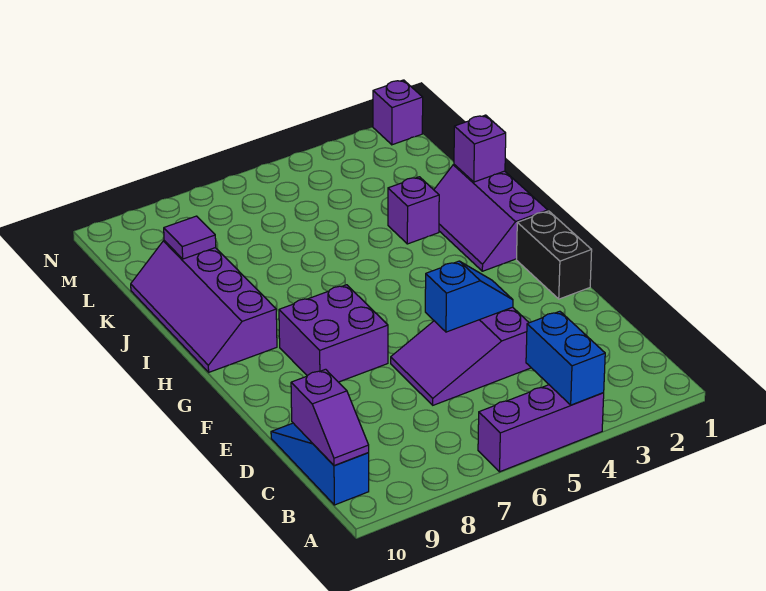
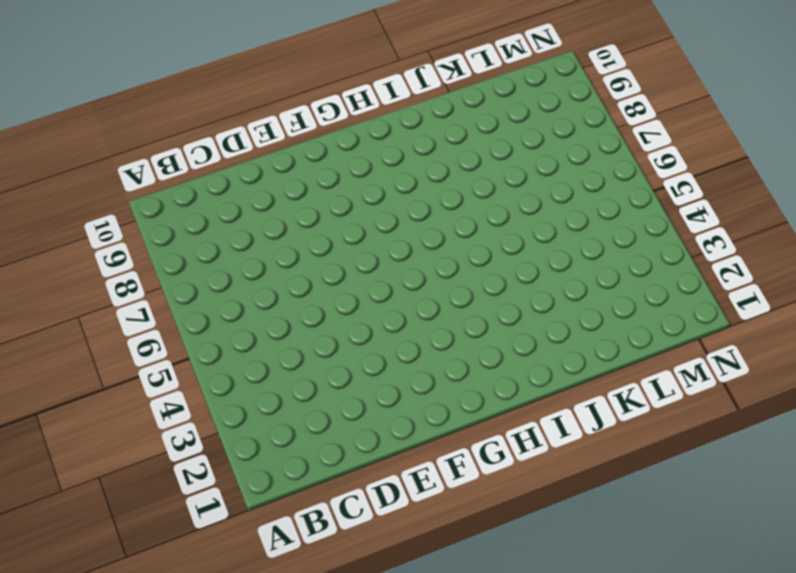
none -> purple brick A4:A6 level 1
none -> blue slope B10:D10 level 1 top B
none -> purple slope D4:E6 level 1 top 4

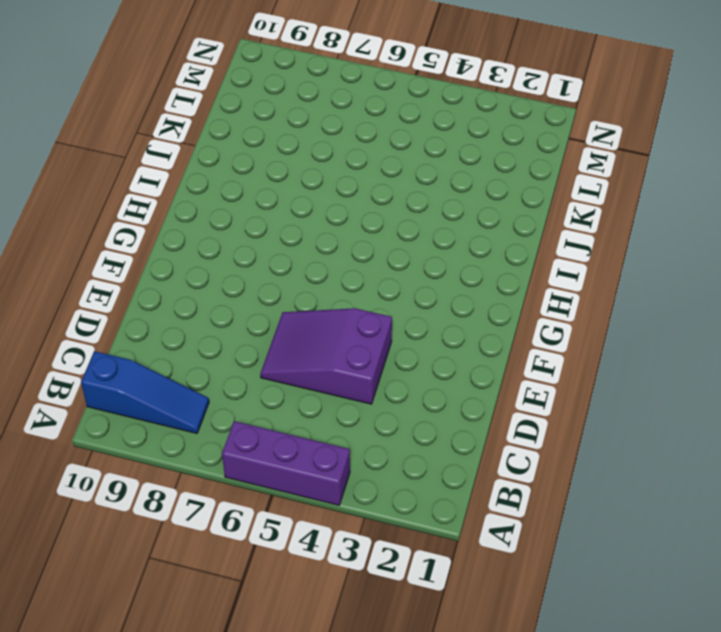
blue slope B8:B10 level 1 top 10 -> blue slope B10:D10 level 1 top B
none -> black brick F1:G1 level 1
none -> purple brick F7:G8 level 1
none -> purple slope H1:J2 level 1 top 1

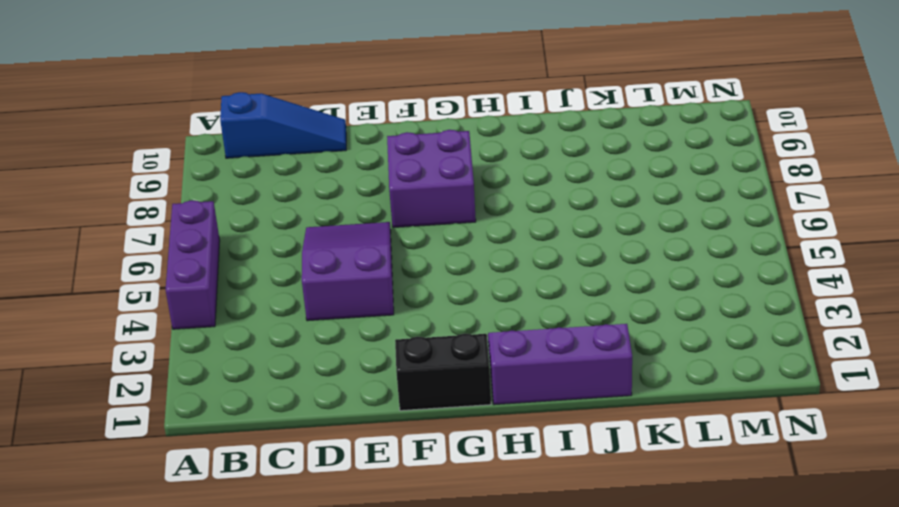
none -> purple slope H9:K10 level 1 top 9
none -> purple brick J3 level 1
none -> purple brick N1 level 1

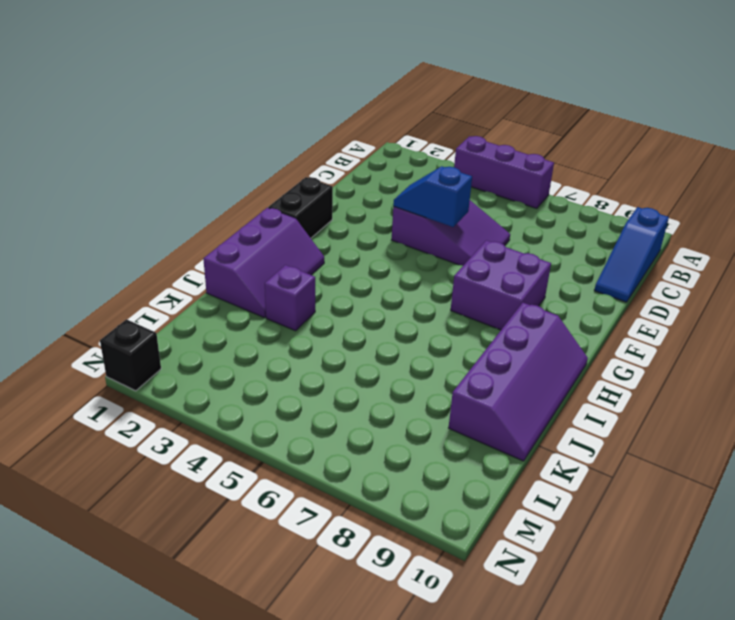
black brick N1 level 1 -> purple brick N1 level 1
none -> blue brick A4:B4 level 2
none -> purple slope B10:C10 level 2 top C
none -> purple brick J1 level 2

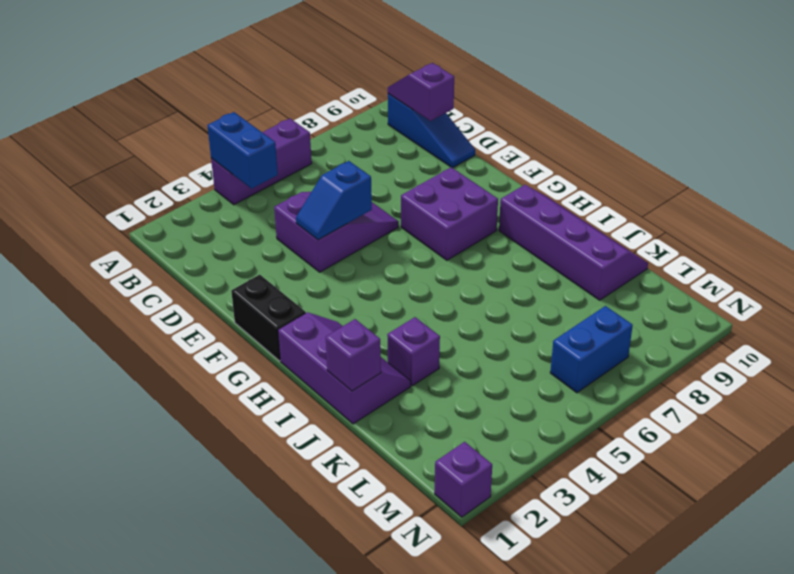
blue brick M6:M7 level 1 -> none
none -> purple tile K9 level 2

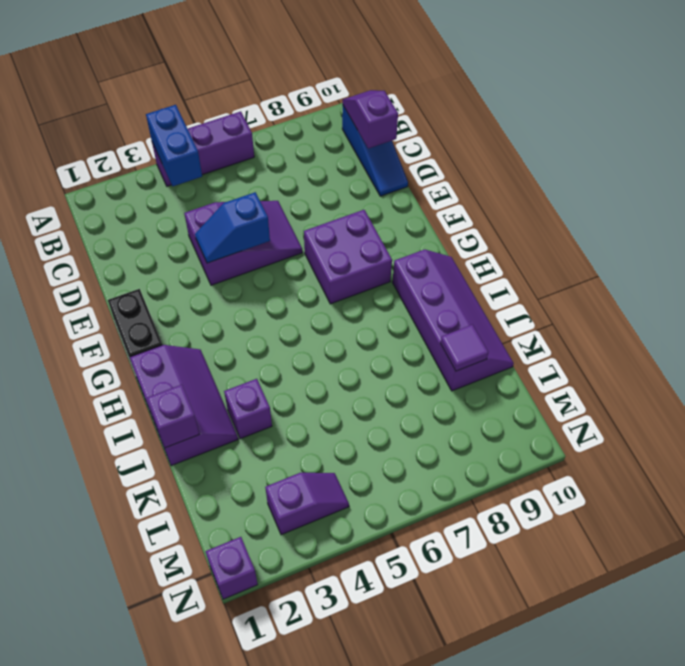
purple slope M3:M4 level 1 top 3 -> none

